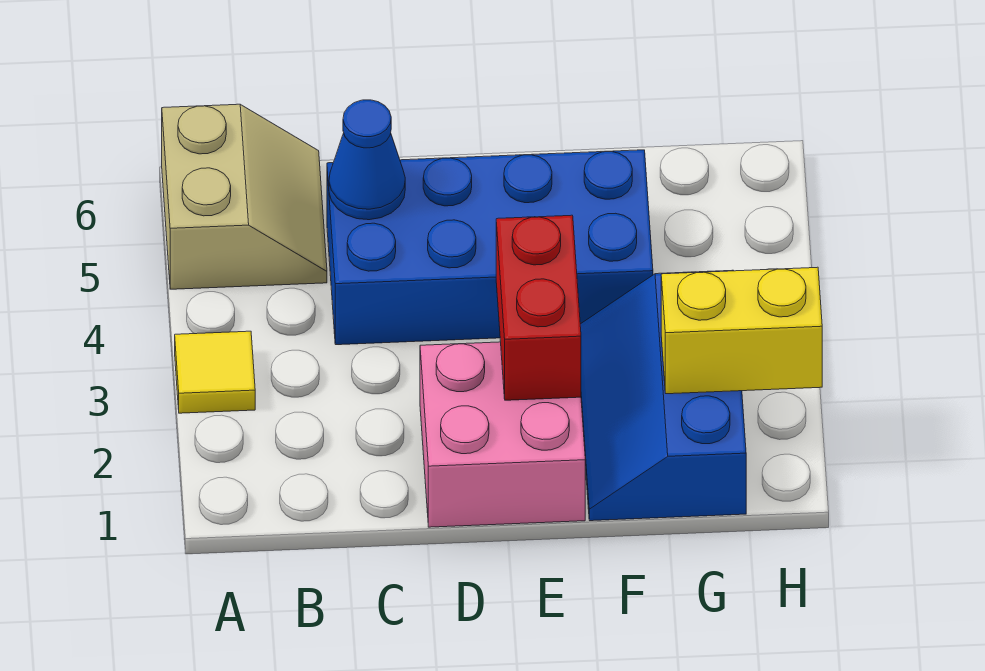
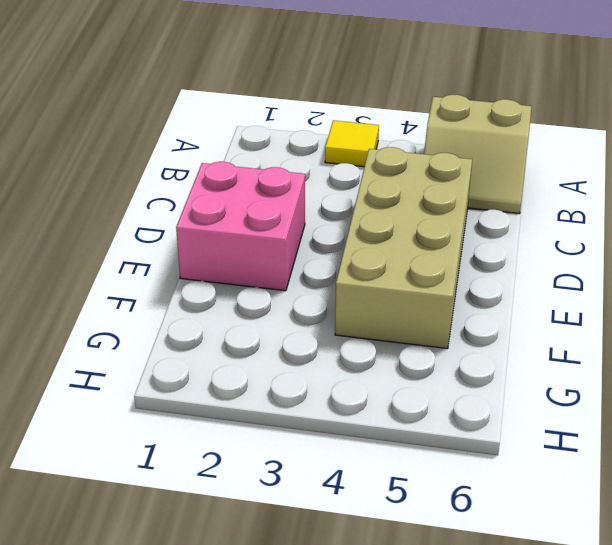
tan brick C4:F5 level 1 -> blue brick C4:F5 level 1
none -> blue slope F1:G3 level 1 top G
none -> blue cone C5 level 2

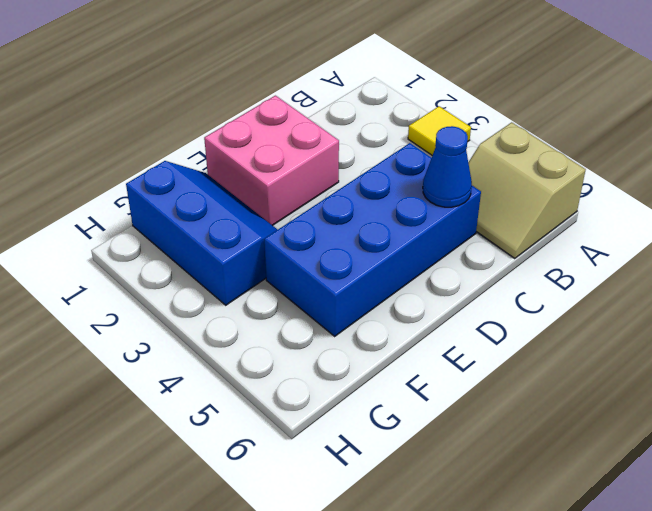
none -> red brick E2:E3 level 2
none -> yellow brick G2:H2 level 2

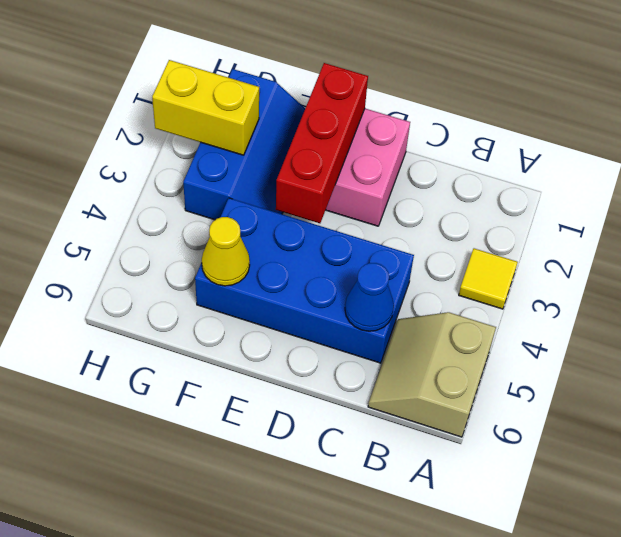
red brick E1:E3 level 2 -> red brick E2:E3 level 2
yellow cone F5 level 2 -> none

